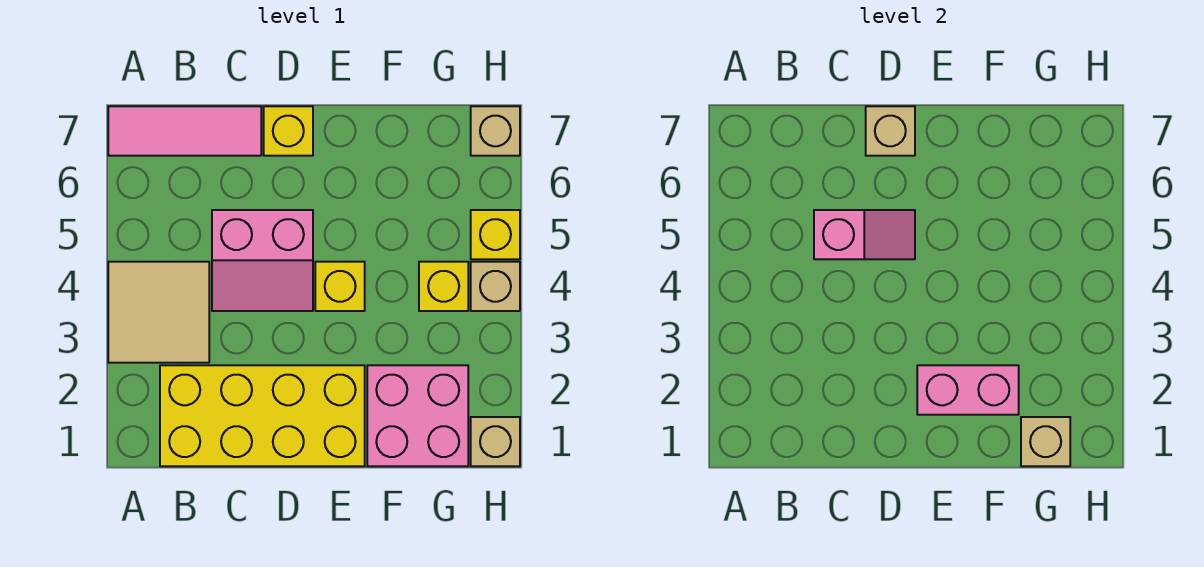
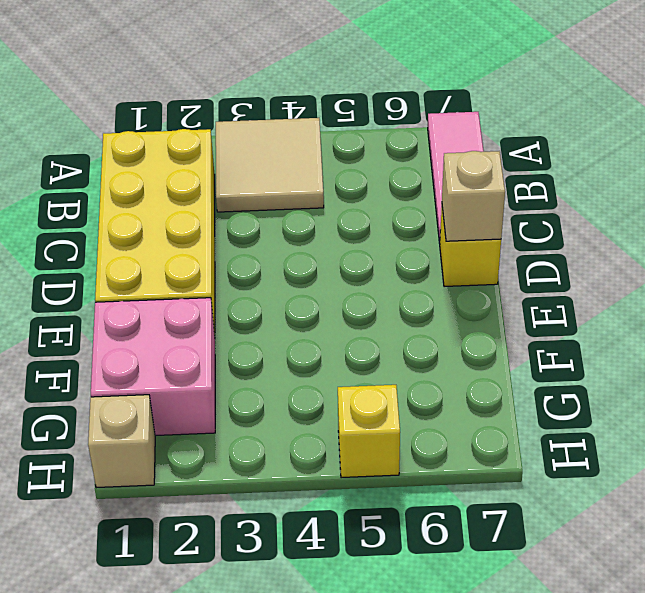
none -> pink slope C4:D5 level 1 top 5
none -> yellow brick E4 level 1
none -> yellow brick G4 level 1

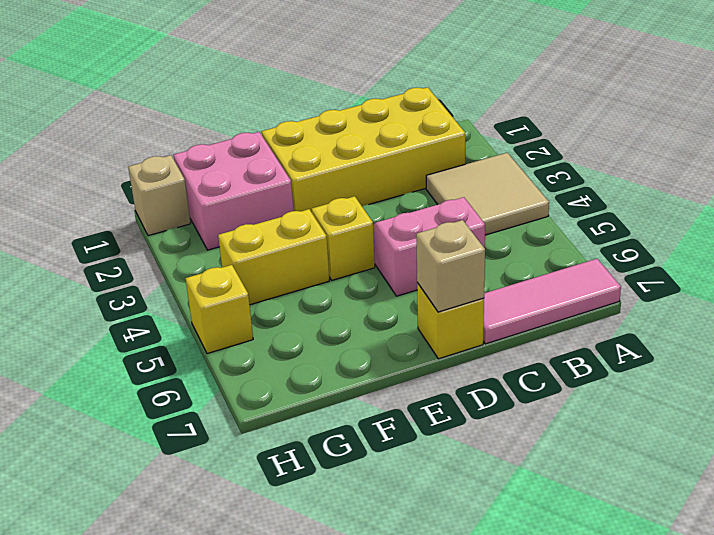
yellow brick F4:G4 level 1 -> yellow brick G4 level 1
none -> tan brick H4 level 1
none -> tan brick H7 level 1
none -> pink slope C5:D5 level 2 top C

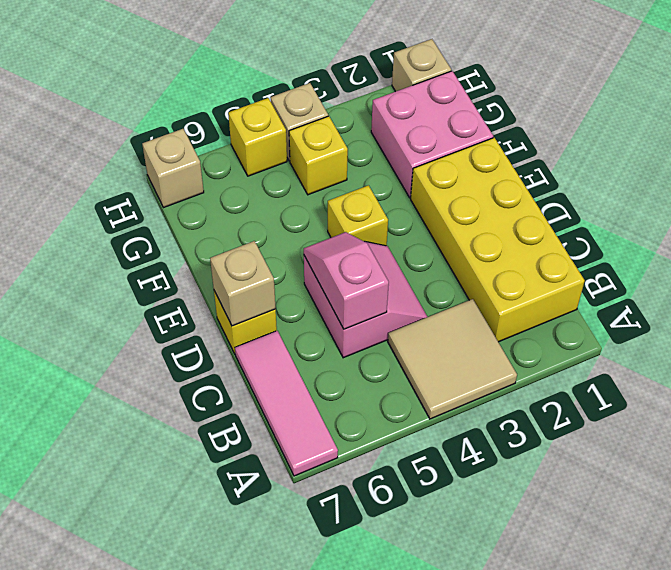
none -> pink brick E2:F2 level 2
none -> tan brick G1 level 2

